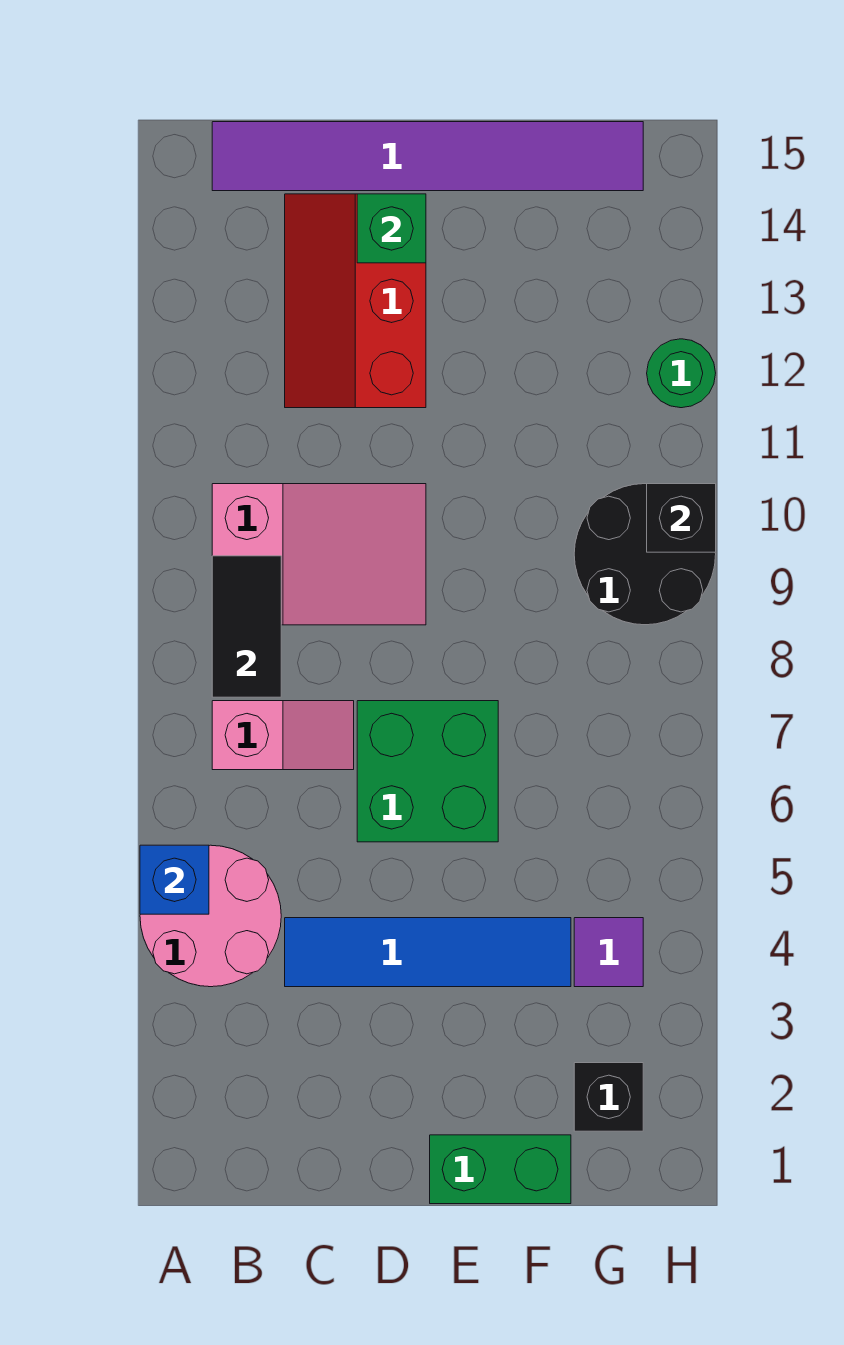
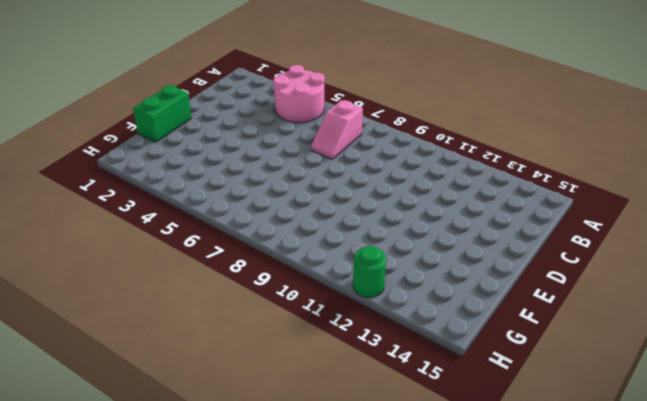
none -> pink slope B9:D10 level 1 top B
none -> purple tile B15:G15 level 1
none -> blue tile C4:F4 level 1

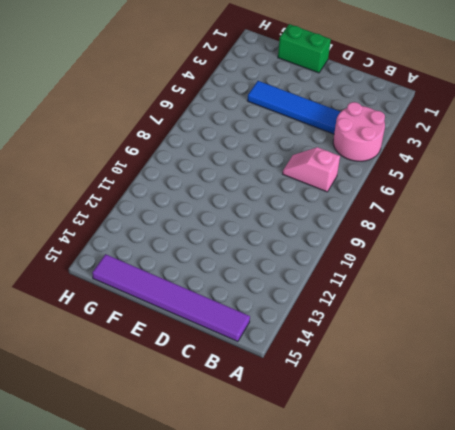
none -> pink slope B9:D10 level 1 top B
none -> red slope C12:D14 level 1 top D
none -> green brick D6:E7 level 1

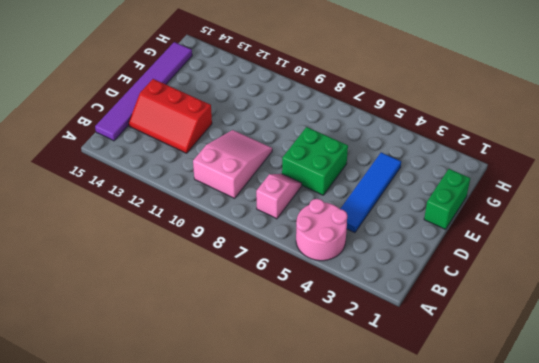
none -> black brick G2 level 1
none -> purple tile G4 level 1
none -> black round brick G9:H10 level 1

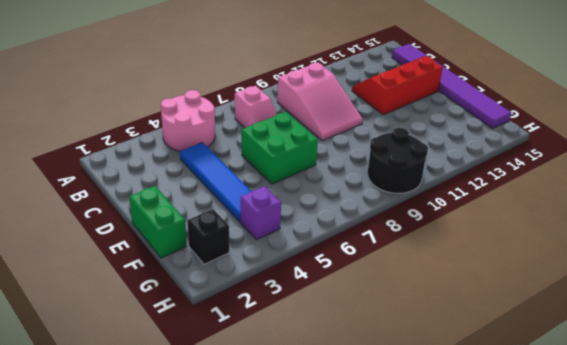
purple brick G4 level 1 -> purple tile G4 level 1
none -> green round brick H12 level 1
none -> blue brick A5 level 2
none -> black tile B8:B9 level 2

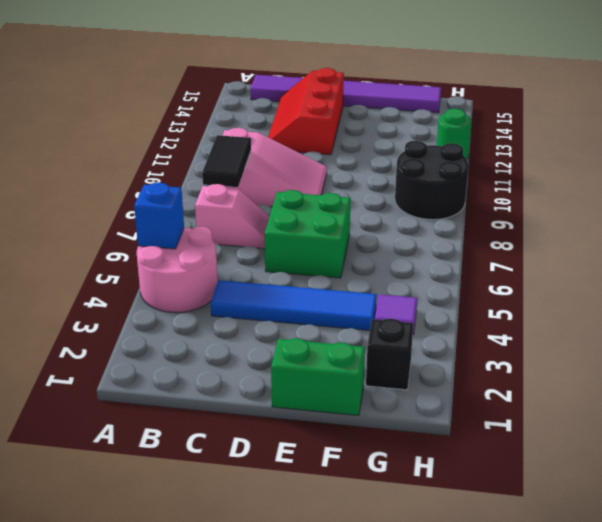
none -> green brick D14 level 2
none -> black brick H10 level 2

